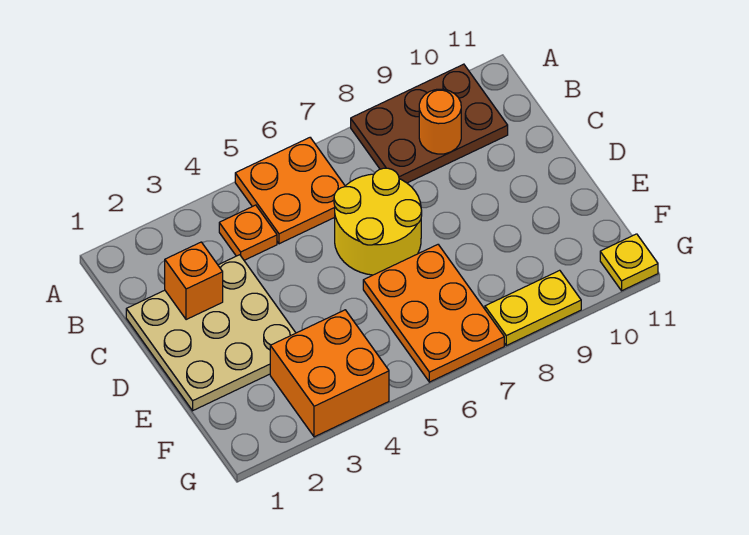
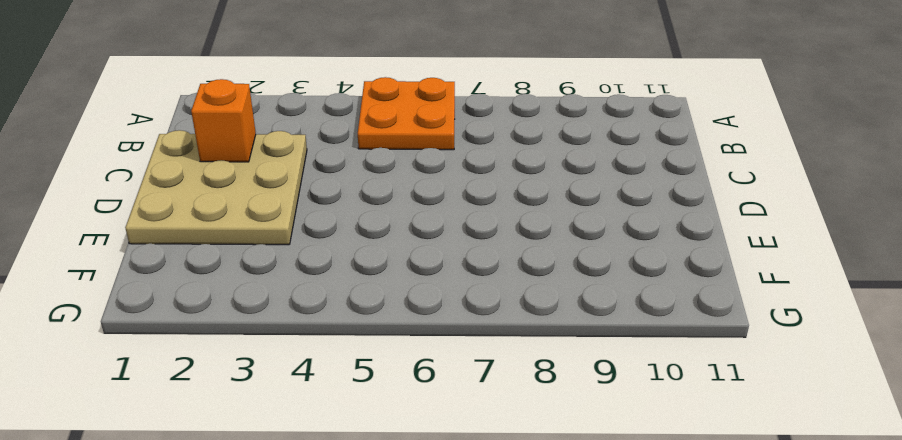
none -> brown plate A8:B10 level 1
none -> orange plate B4 level 1

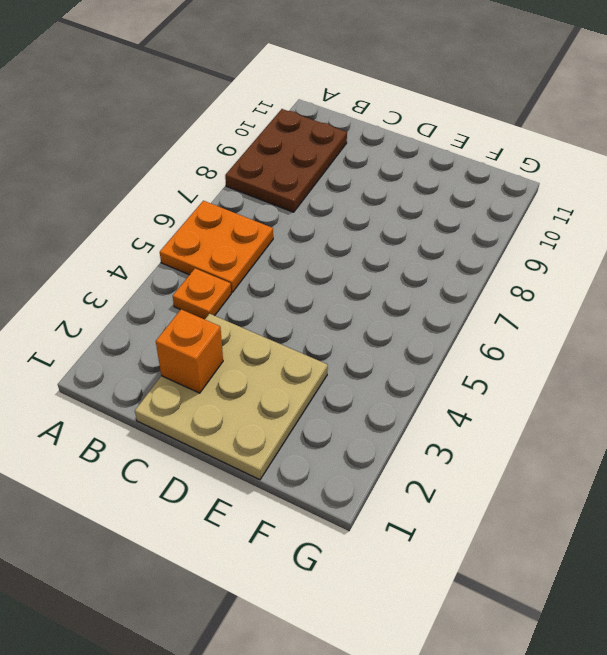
none -> yellow round brick C6:D7 level 1
none -> orange plate E6:G7 level 1

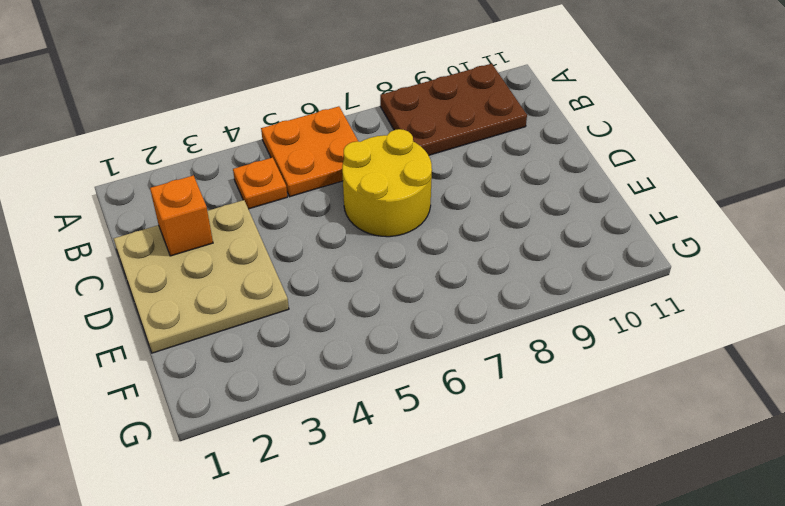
none -> orange plate E6:G7 level 1
none -> orange brick F3:G4 level 1

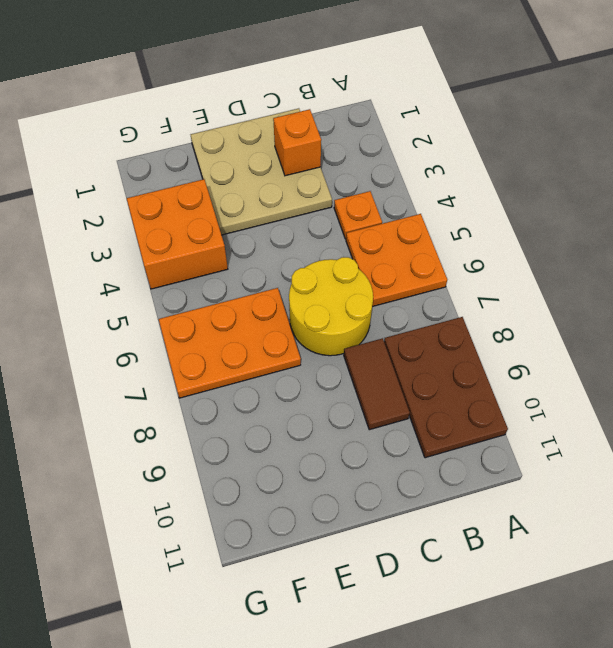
brown tile C8:C9 level 1 -> none
none -> yellow plate G8:G9 level 1
none -> yellow plate G11 level 1

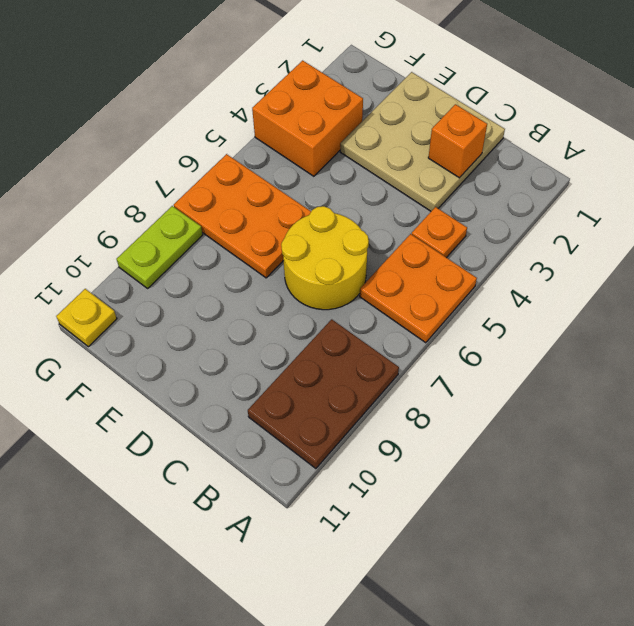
lime plate G8:G9 level 1 -> yellow plate G8:G9 level 1
none -> orange round brick B9 level 2

